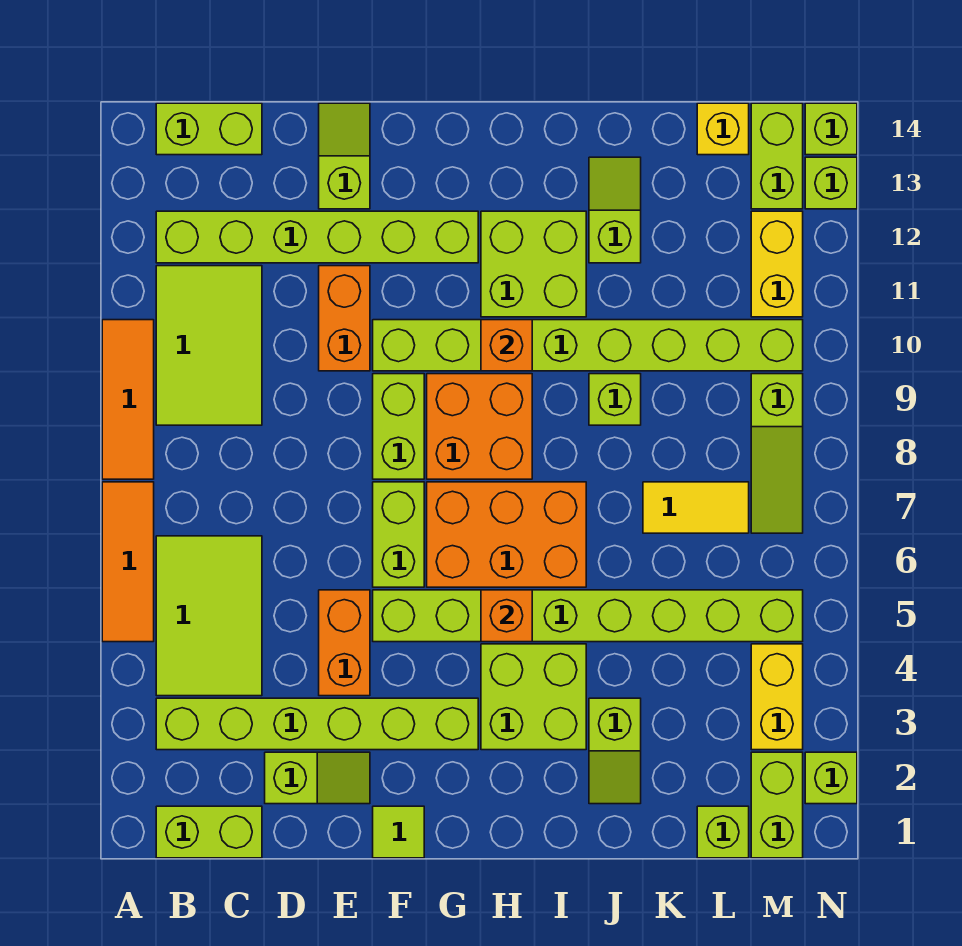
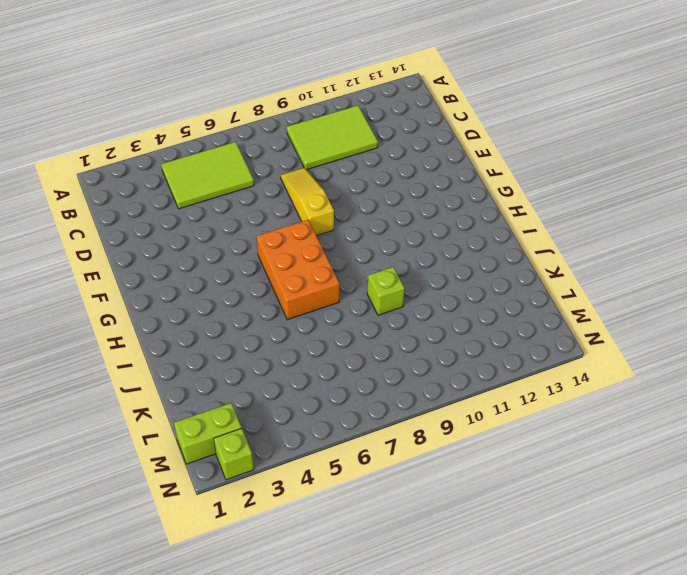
yellow slope D8:F8 level 1 top F -> lime brick F8:F9 level 1
none -> orange tile A5:A7 level 1
none -> orange tile A8:A10 level 1
none -> lime brick B1:C1 level 1
none -> lime brick B3:G3 level 1

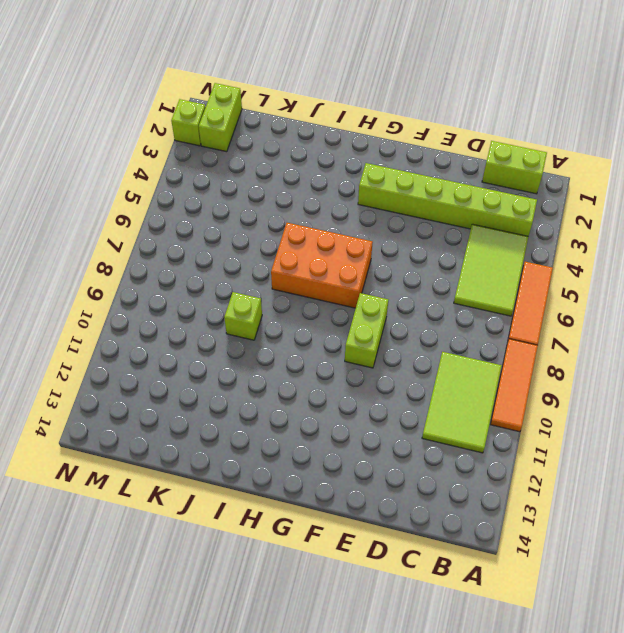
none -> lime brick B12:G12 level 1
none -> lime brick B14:C14 level 1
none -> lime slope D2:E2 level 1 top D
none -> orange brick E4:E5 level 1

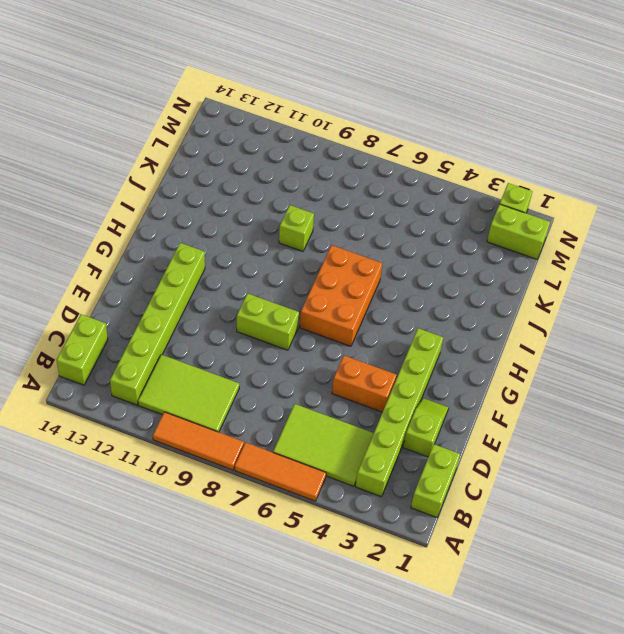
none -> orange brick E10:E11 level 1
none -> lime slope E13:E14 level 1 top 13
none -> lime tile F1 level 1
none -> lime brick F5:M5 level 1

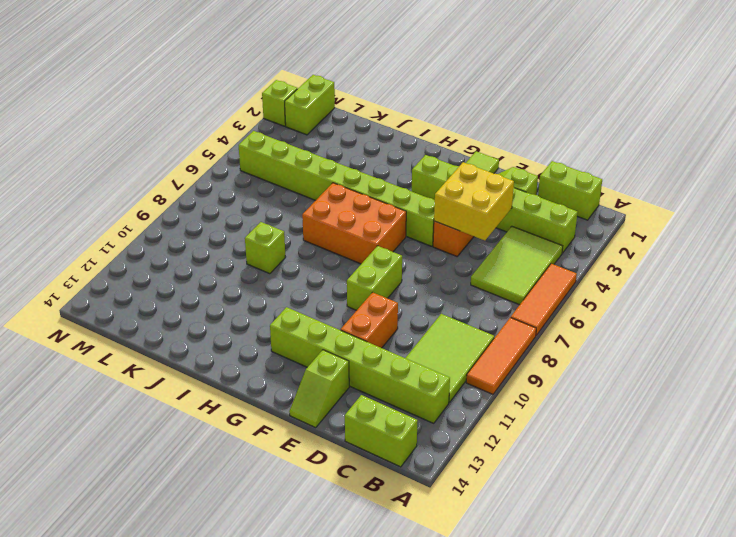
yellow brick D4:E5 level 2 -> none
none -> lime brick F6:F7 level 1
none -> lime brick F10:M10 level 1
none -> orange brick G8:H9 level 1
none -> lime brick H3:I4 level 1

